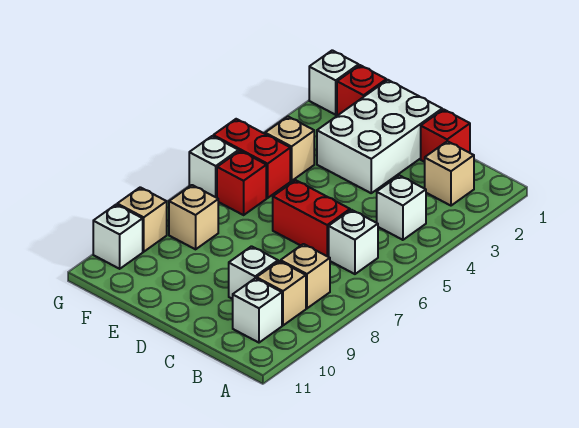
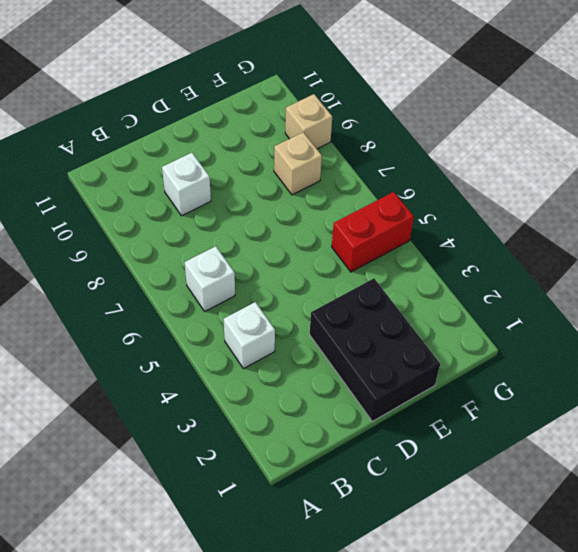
black brick D1:E3 level 1 -> white brick D1:E3 level 1
none -> tan brick B2 level 1
none -> tan brick B8 level 1
none -> tan brick B9 level 1

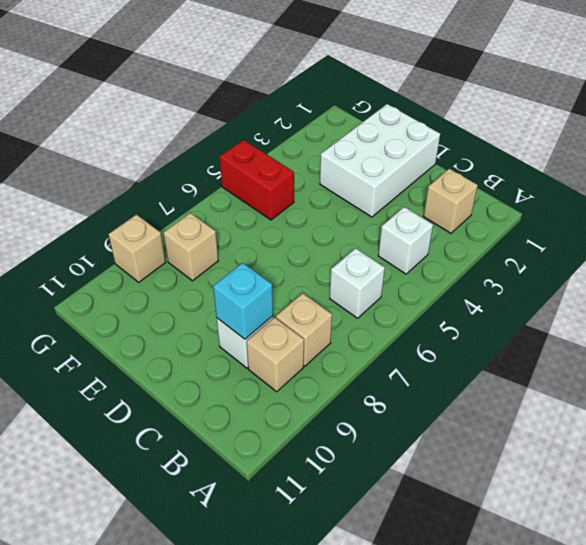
cyan brick C9 level 2 -> none
none -> white brick B10 level 1
none -> red brick C1 level 1
none -> red brick C6:D6 level 1

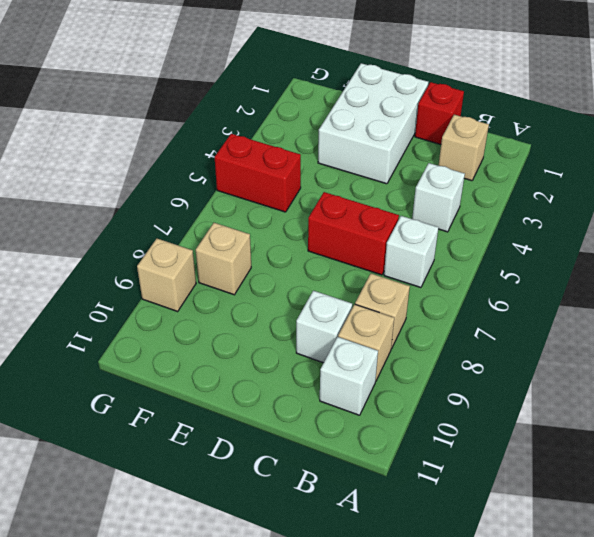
none -> red brick F1 level 1
none -> tan brick F4 level 1
none -> red brick F6 level 1

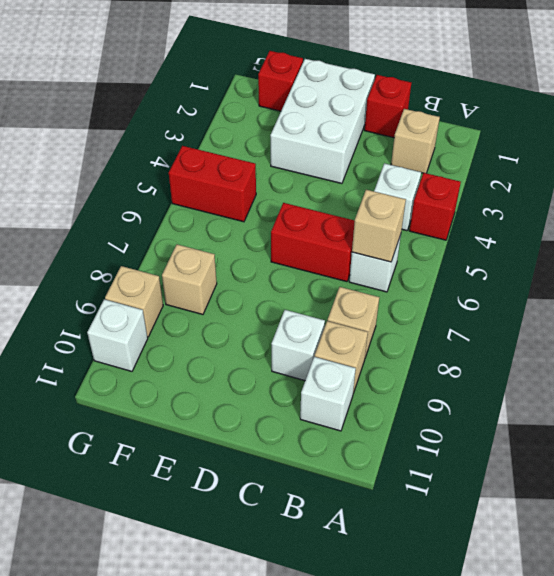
red brick A4 level 1 -> red brick F6 level 1
tan brick B6 level 2 -> tan brick F4 level 1
none -> white brick G1 level 1
none -> white brick G6 level 1

